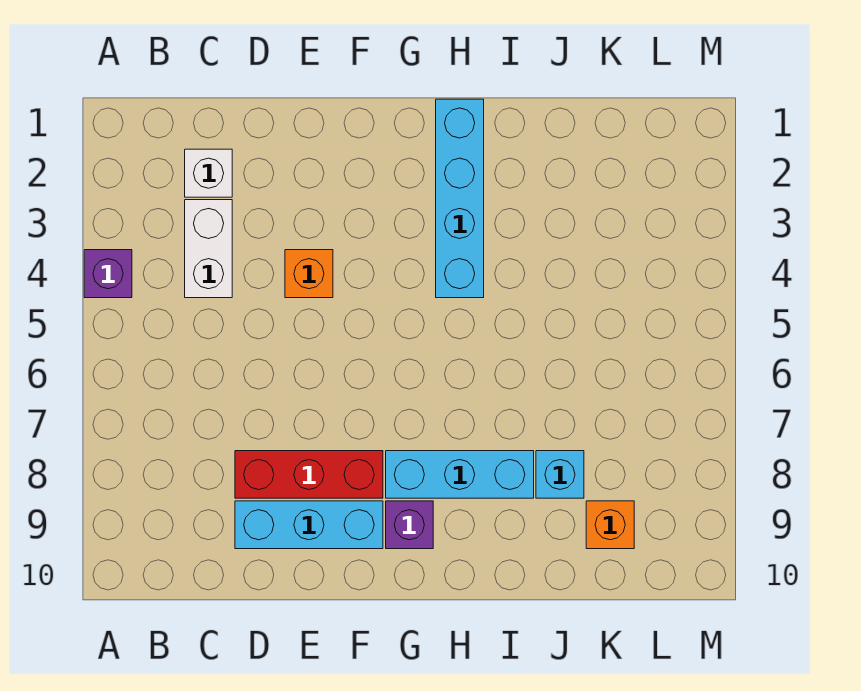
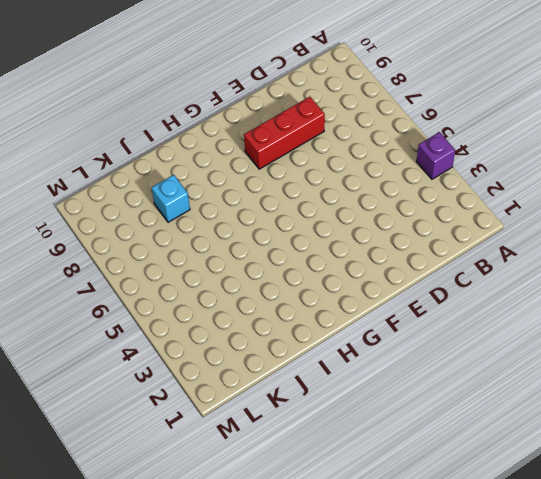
none -> white brick C2 level 1
none -> white brick C3:C4 level 1

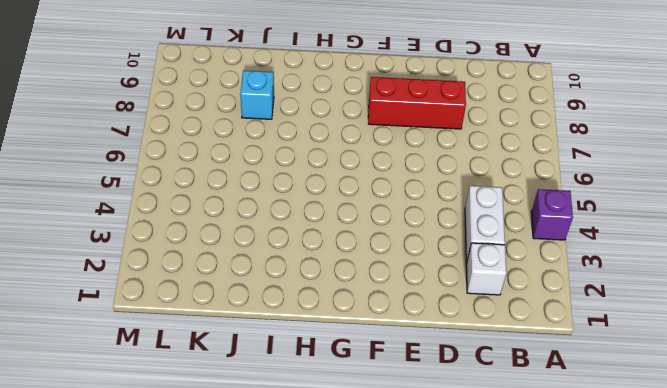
none -> cyan brick D9:F9 level 1
none -> orange brick E4 level 1

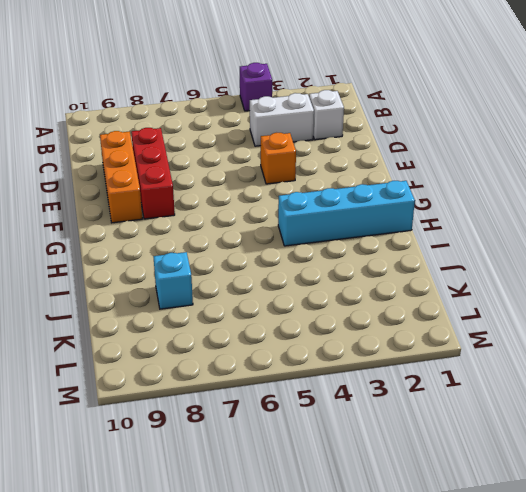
orange brick D9:F9 level 1 -> cyan brick D9:F9 level 1
none -> cyan brick G8:I8 level 1
none -> purple brick G9 level 1

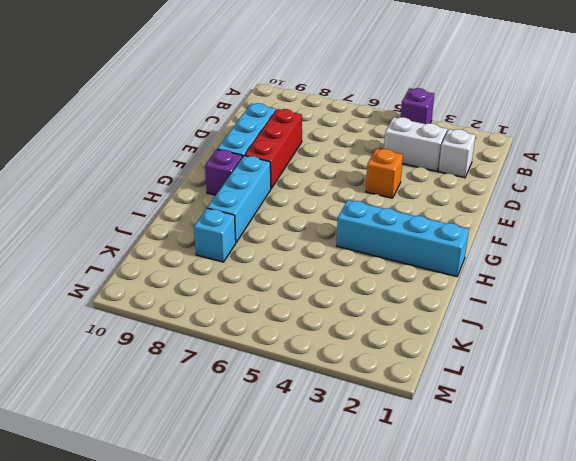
none -> orange brick K9 level 1

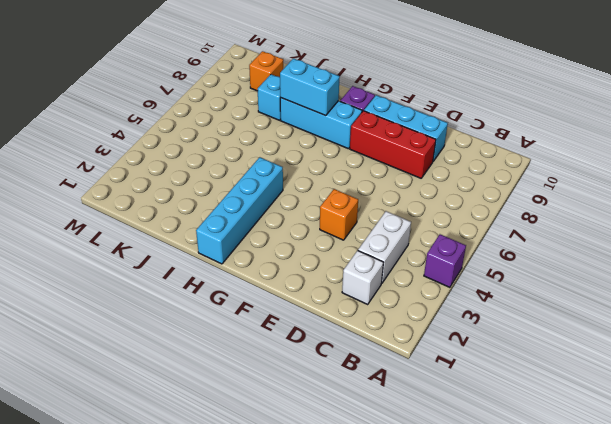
cyan brick H8:I8 level 2 -> none

